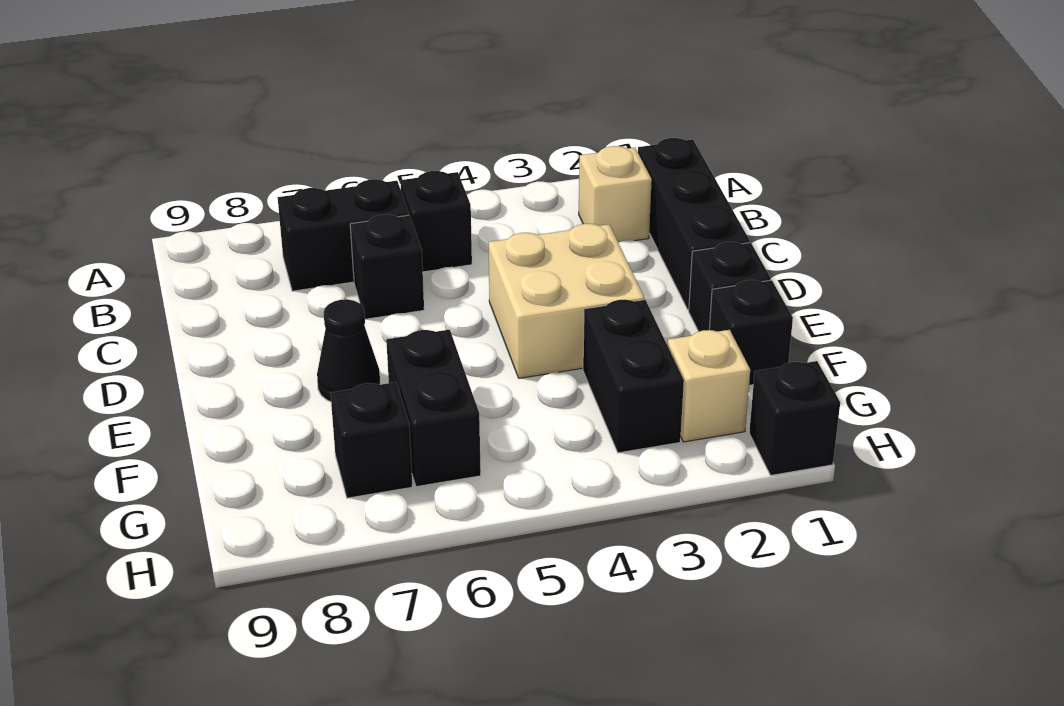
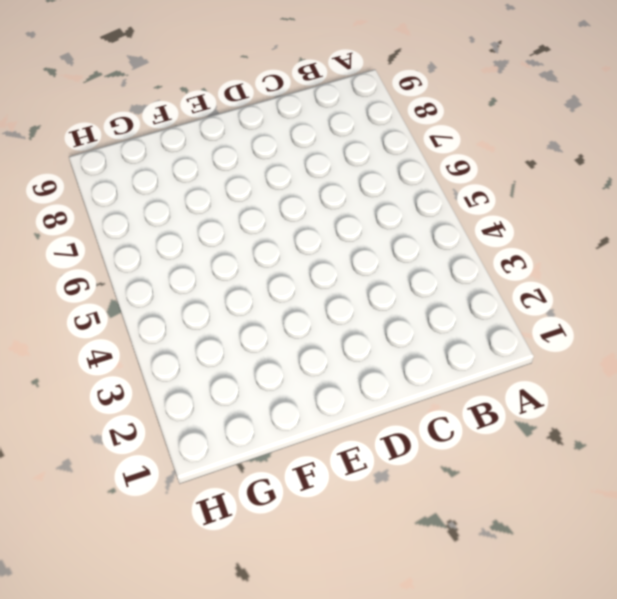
none -> black brick B1:D1 level 1
none -> tan brick B2 level 1
none -> black brick B5 level 1

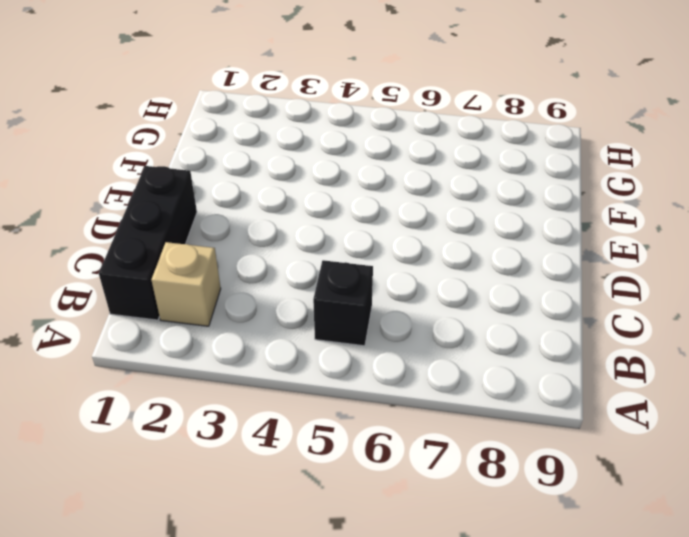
none -> black brick B6:B7 level 1
none -> black brick C6 level 1
none -> tan brick D3:E4 level 1

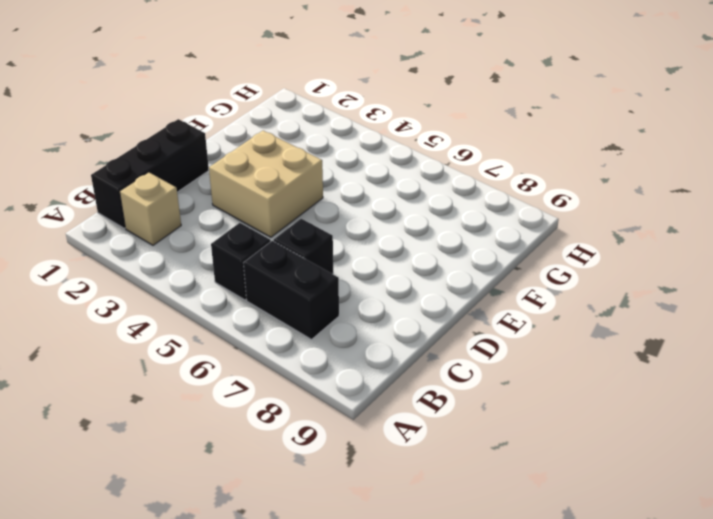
none -> black brick E1 level 1
none -> black cone E7 level 1
none -> black brick F1 level 1

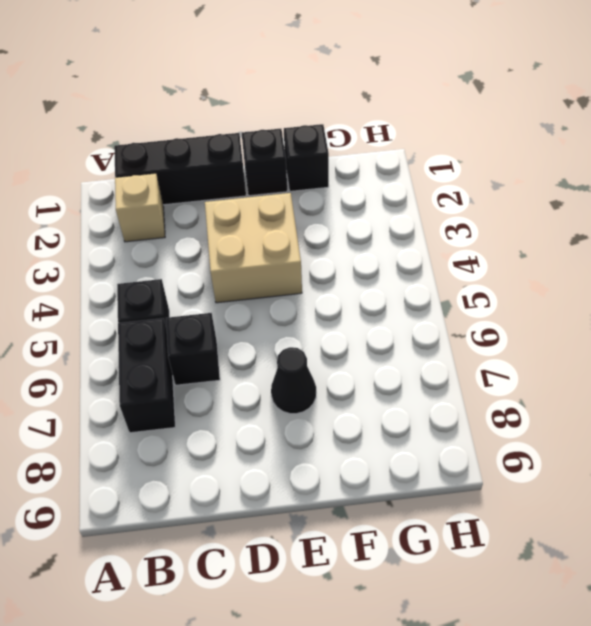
none -> black brick F3:G3 level 1
none -> black brick F6:G6 level 1
none -> tan brick G2 level 1

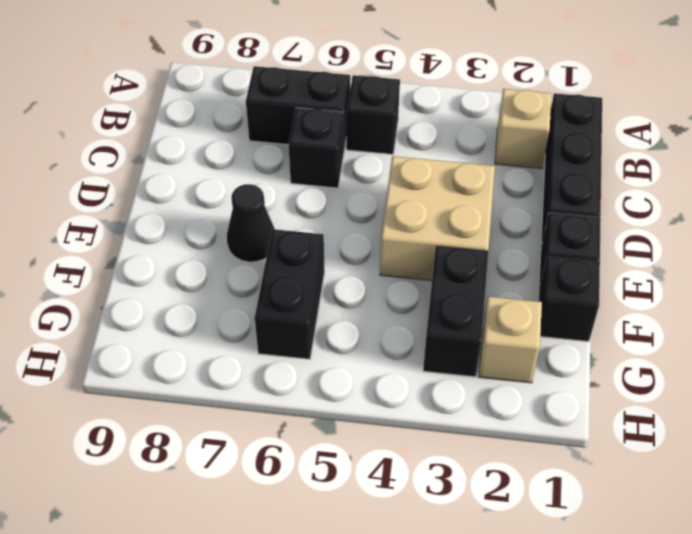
none -> black brick G7 level 1
none -> black brick H1 level 1

